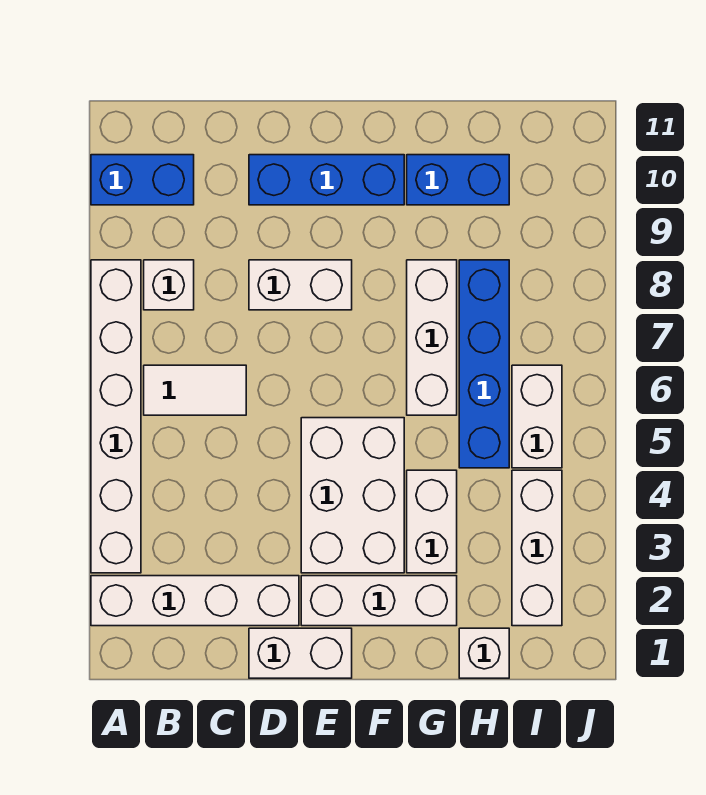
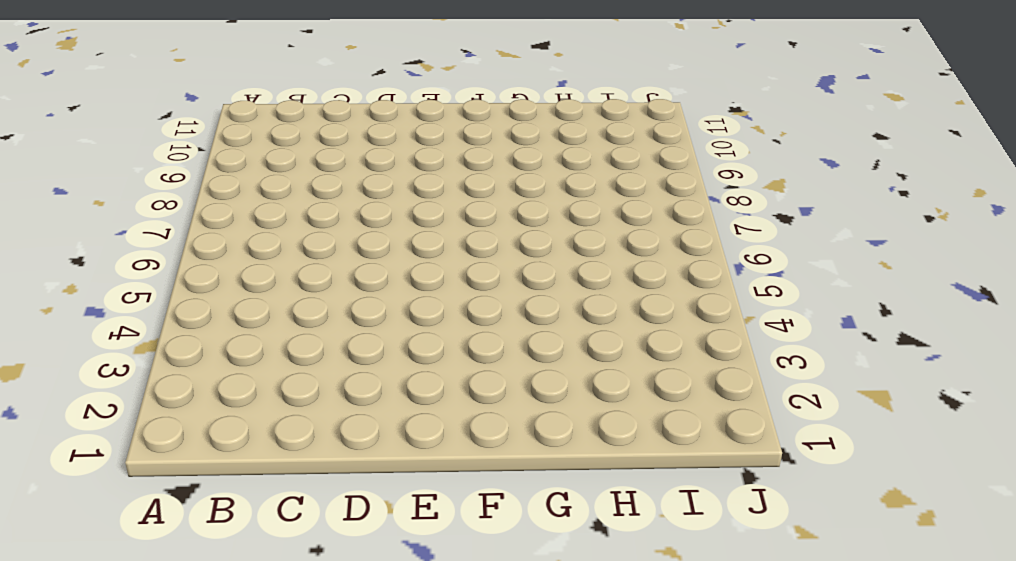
none -> white brick A2:D2 level 1
none -> white brick A3:A8 level 1
none -> blue brick A10:B10 level 1

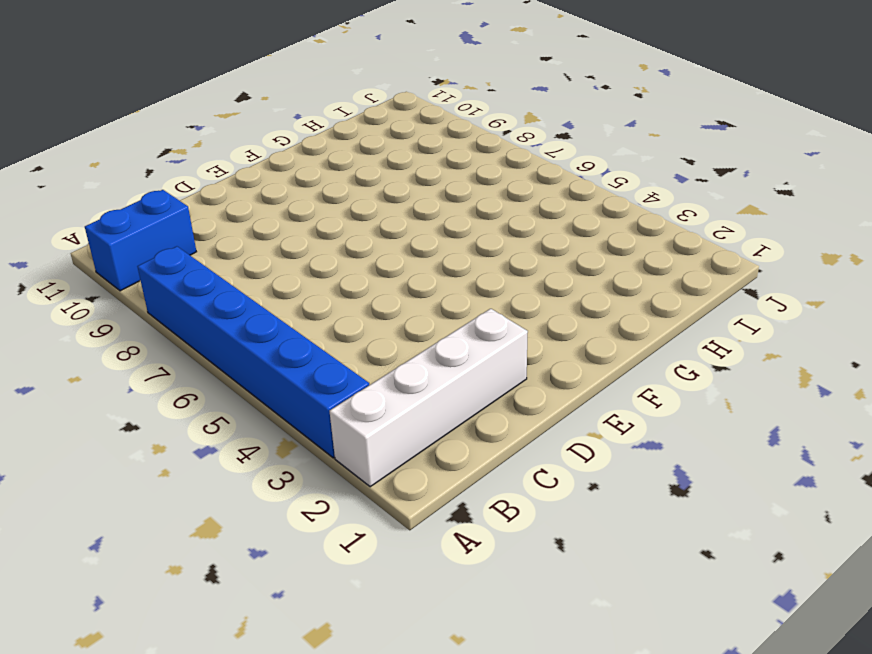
blue brick A3:A8 level 1 -> white brick A3:A8 level 1
none -> white tile B6:C6 level 1
none -> white brick B8 level 1
none -> white brick D1:E1 level 1

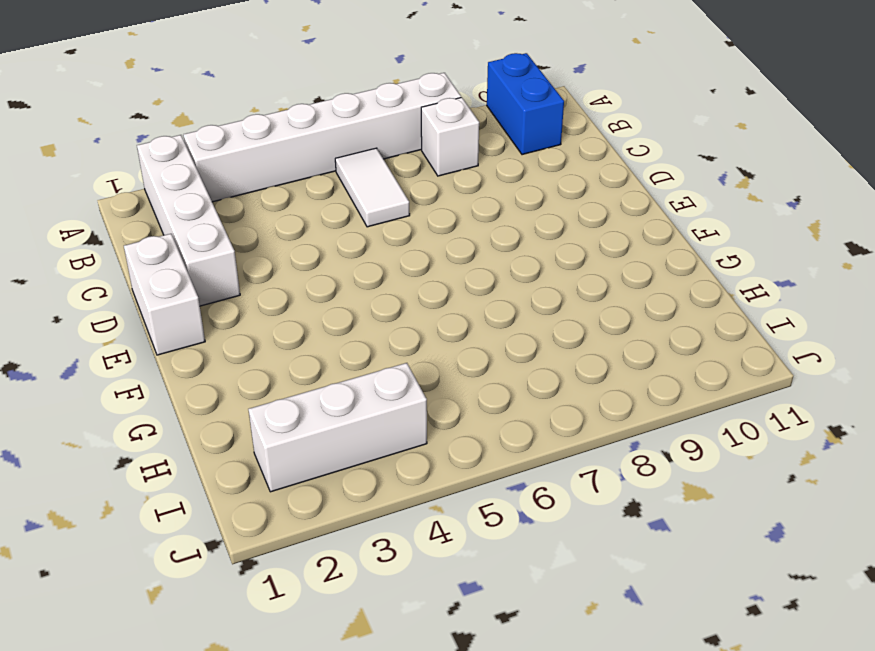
none -> white brick D8:E8 level 1
none -> blue brick D10:F10 level 1
none -> white brick E2:G2 level 1

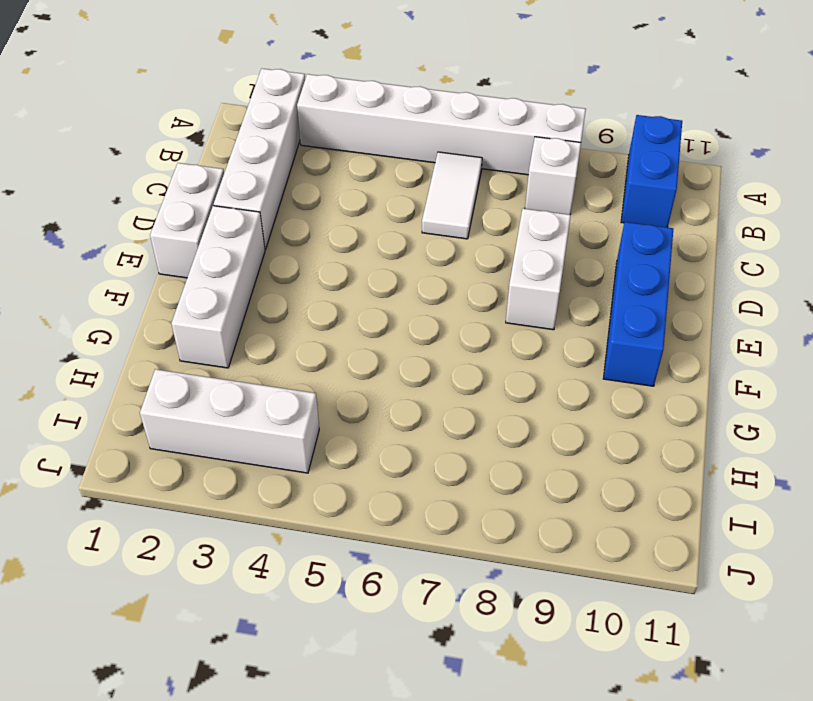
none -> white brick E3:F5 level 1
none -> white brick G3:G4 level 1
none -> white brick G6:G8 level 1

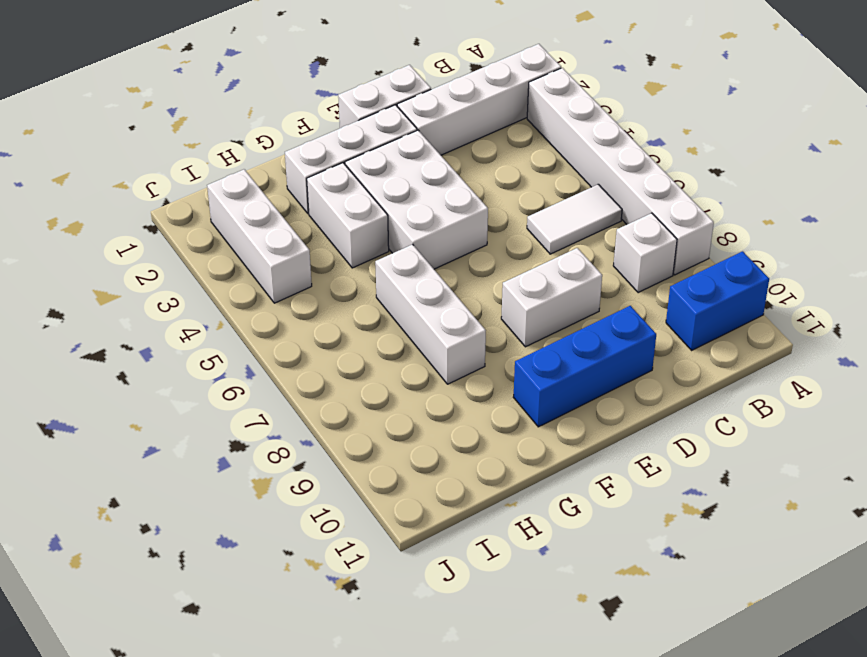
none -> blue brick G10:H10 level 1
none -> white brick H1 level 1
none -> blue brick H5:H8 level 1

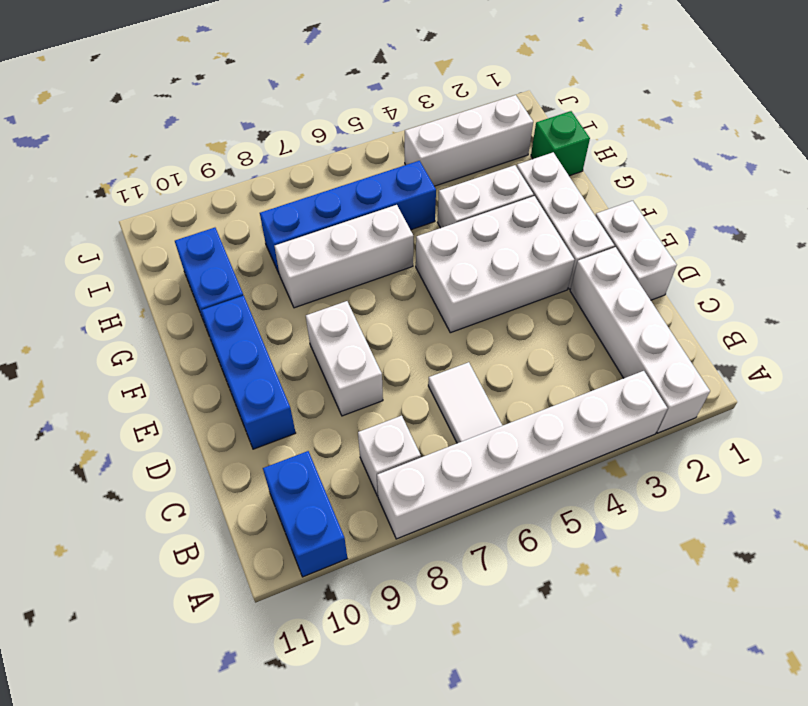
green brick H1 level 1 -> white brick H1 level 1
none -> white brick I5:I6 level 1

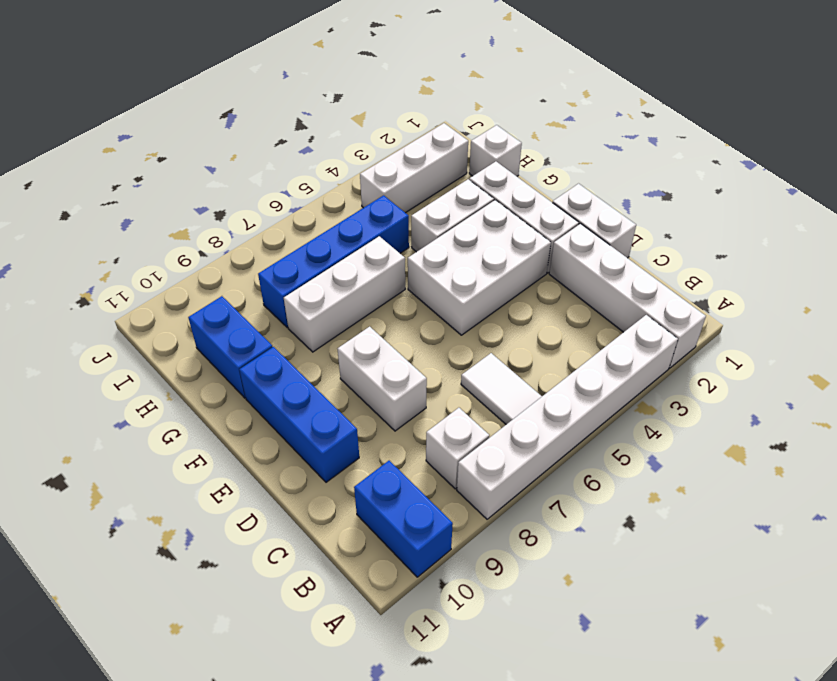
none -> white brick I5:I6 level 1

